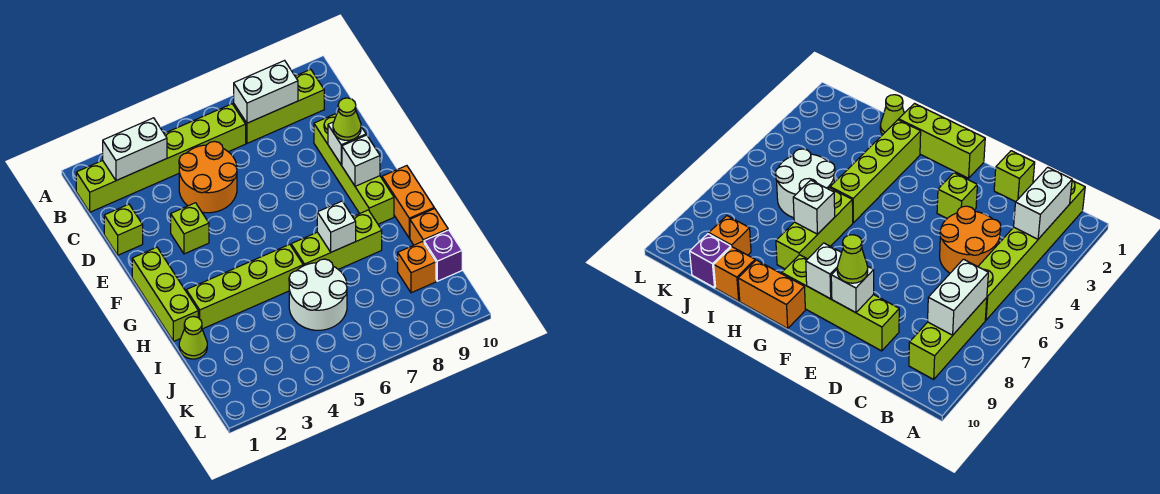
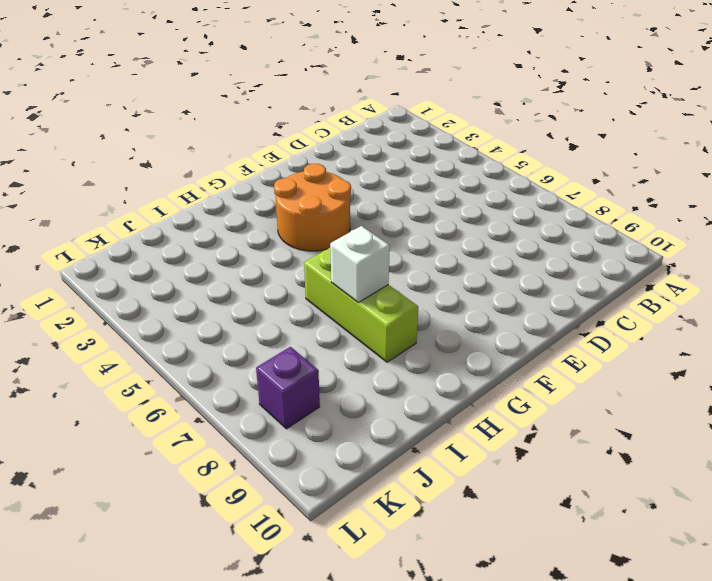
orange round brick F3:G4 level 1 -> orange round brick C4:D5 level 1
purple brick K8 level 1 -> purple brick J10 level 1
none -> lime brick B1:B6 level 1
none -> lime brick B7:B9 level 1
none -> lime brick D1 level 1

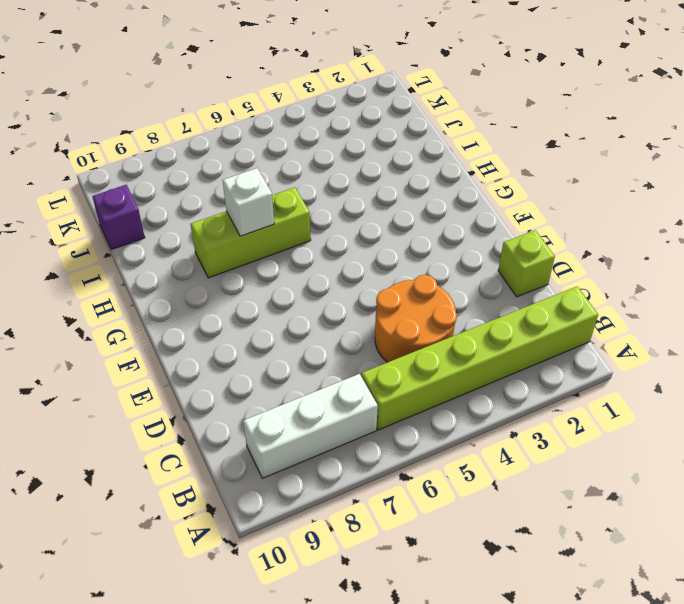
white brick B7:B9 level 1 -> lime brick B7:B9 level 1
none -> lime brick D9:G9 level 1
none -> lime brick E3 level 1
none -> lime brick F1:H1 level 1

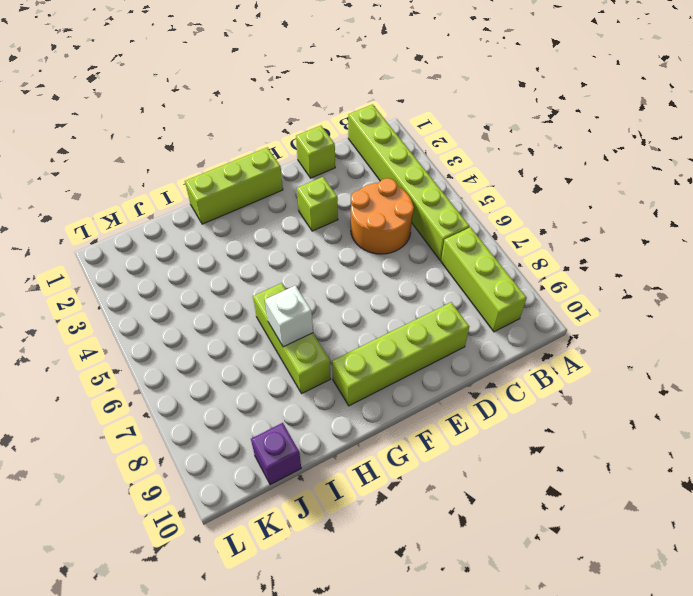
none -> orange brick G10:H10 level 1
none -> lime brick H2:H5 level 1
none -> lime cone I1 level 1

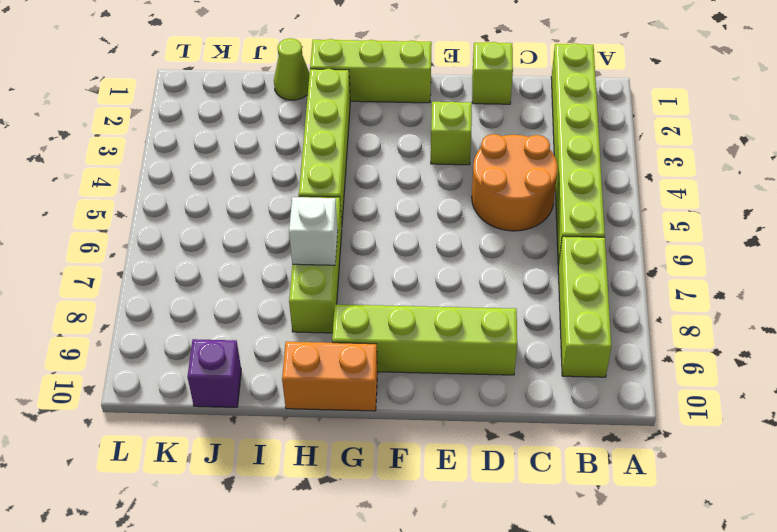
none -> white round brick I5:J6 level 1
none -> orange brick I10 level 1
none -> orange brick J9 level 1

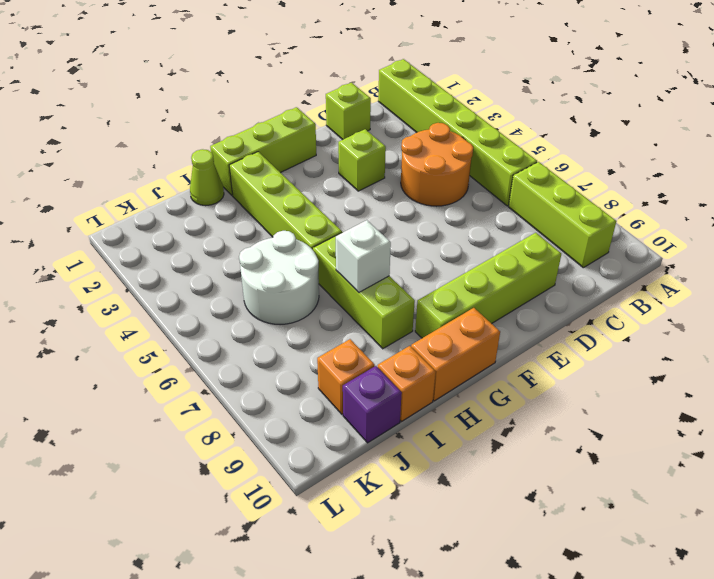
none -> white brick B2:B3 level 2
none -> white brick B7:B8 level 2
none -> white brick E9 level 2

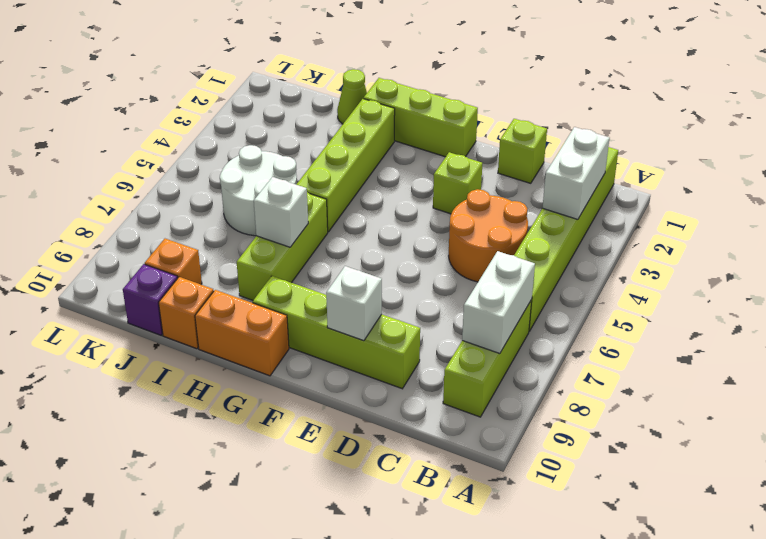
none -> white brick F9 level 2
none -> lime cone E9 level 3

